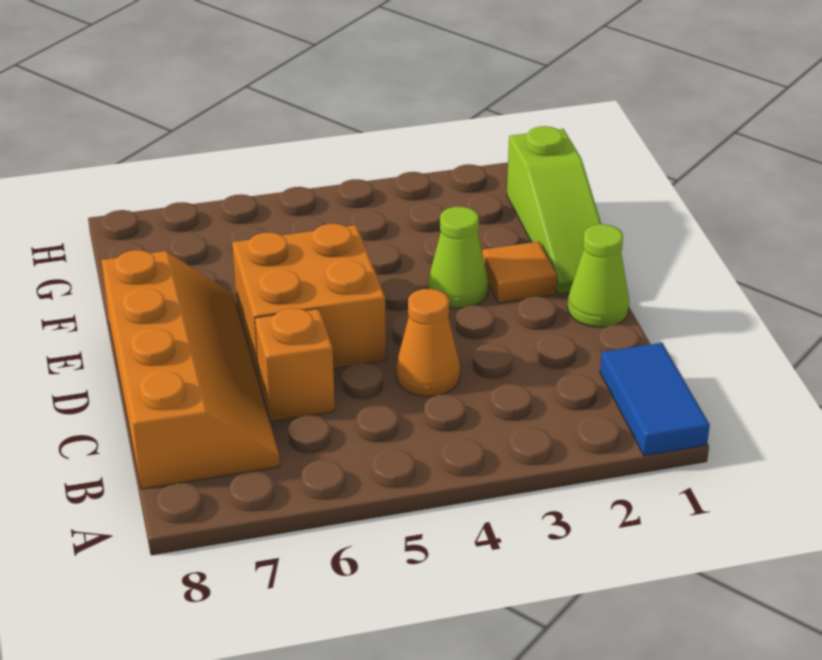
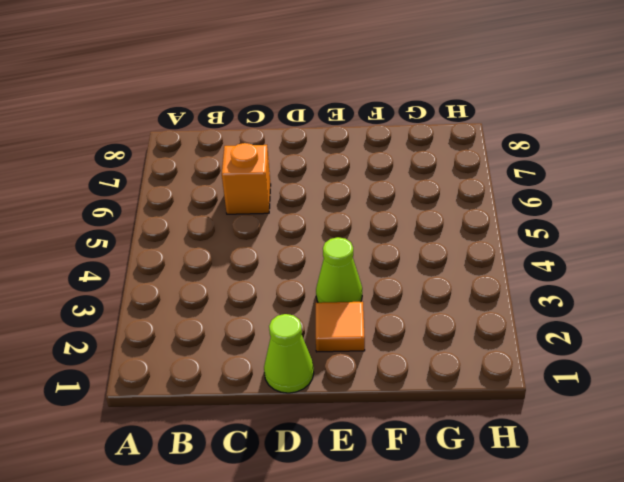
none -> blue tile A1:B1 level 1
none -> orange slope B7:E8 level 1 top 8

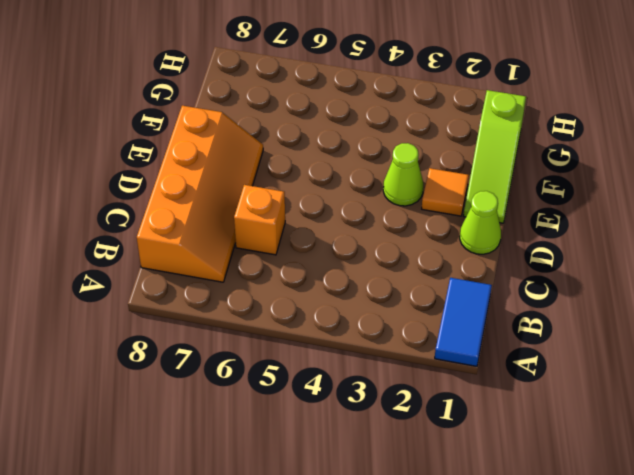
none -> orange cone C4 level 1
none -> orange brick D5:E6 level 1

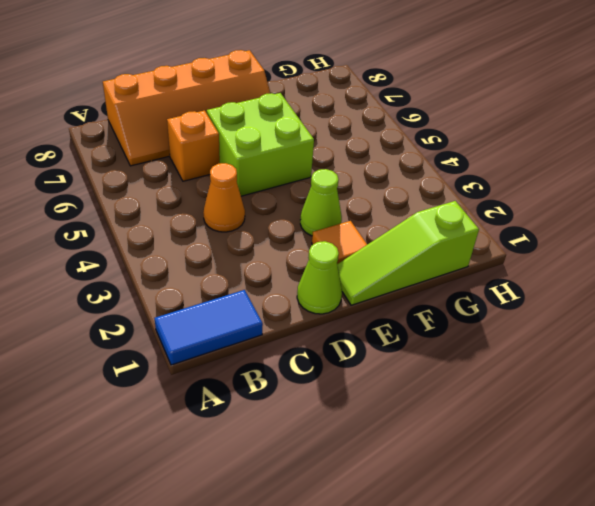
lime brick D5:E6 level 1 -> orange brick D5:E6 level 1

